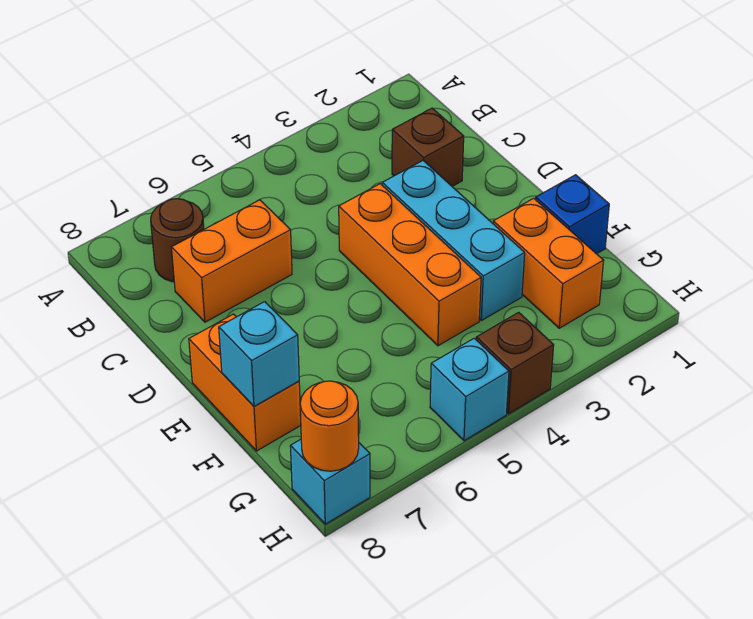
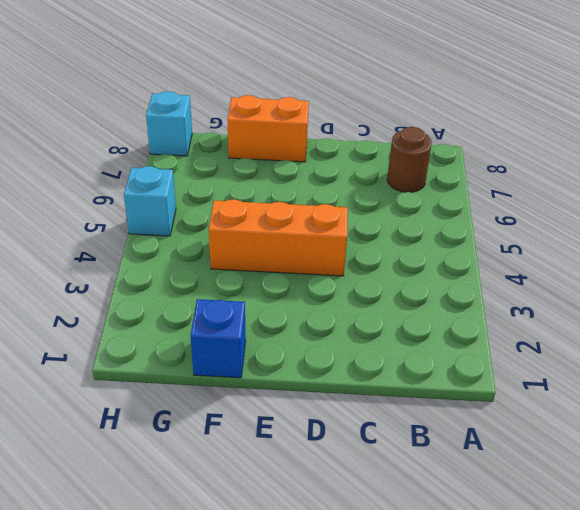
none -> brown brick C2 level 1
none -> orange brick C6:C7 level 1
none -> cyan brick D3:F3 level 1

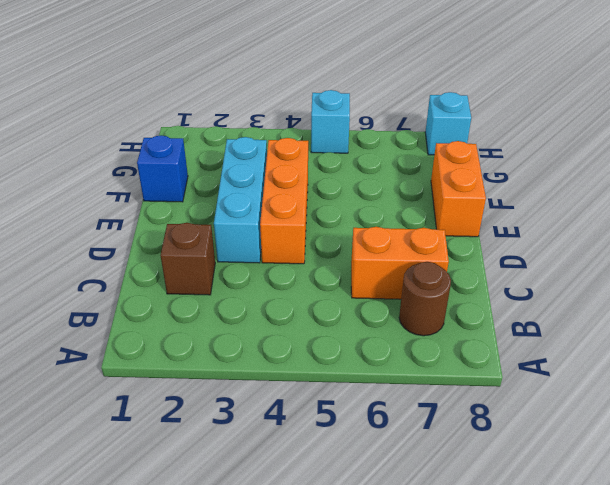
none -> orange brick F2:G2 level 1
none -> brown brick H4 level 1
none -> cyan brick F8 level 2

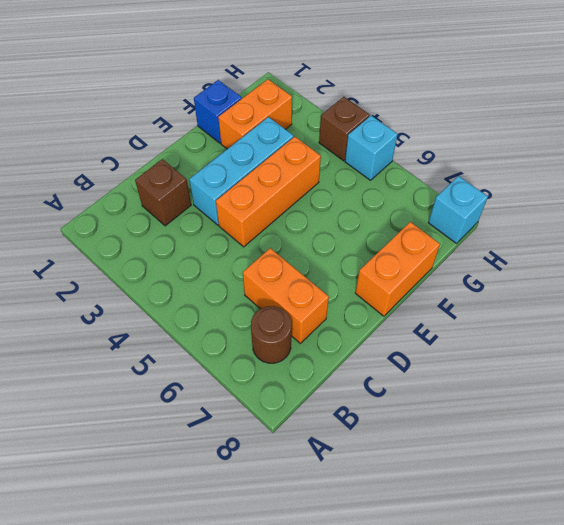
none -> cyan brick F8 level 2
none -> orange round brick H8 level 2

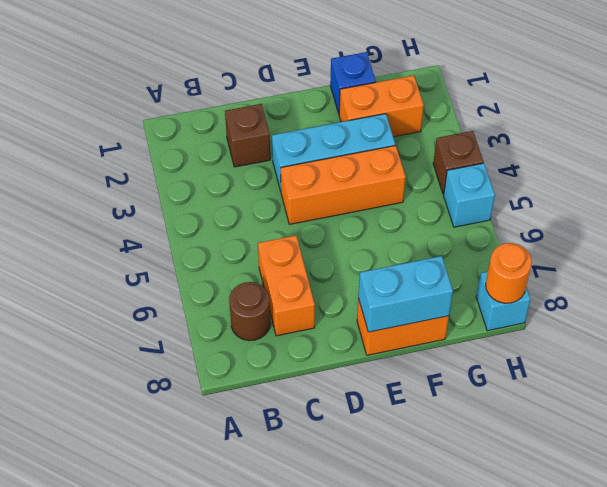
cyan brick E8:F8 level 2 -> cyan brick F8 level 2

